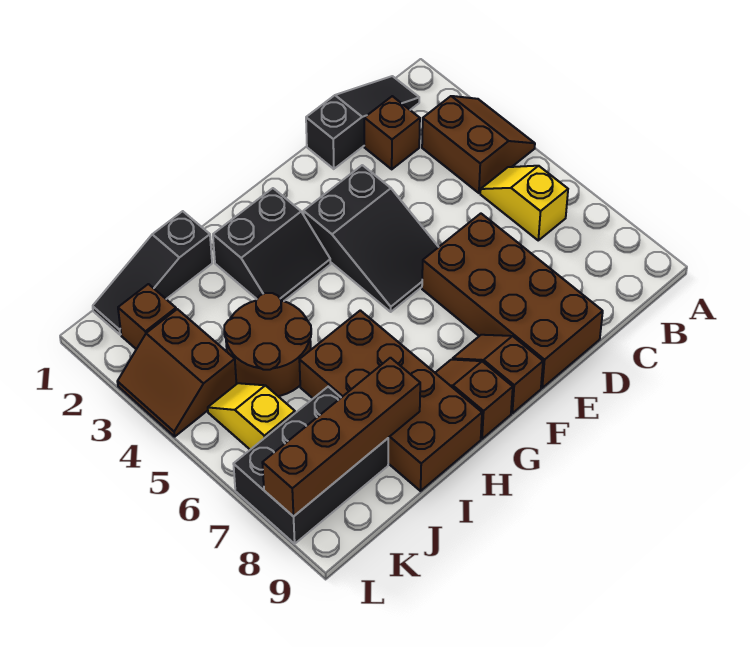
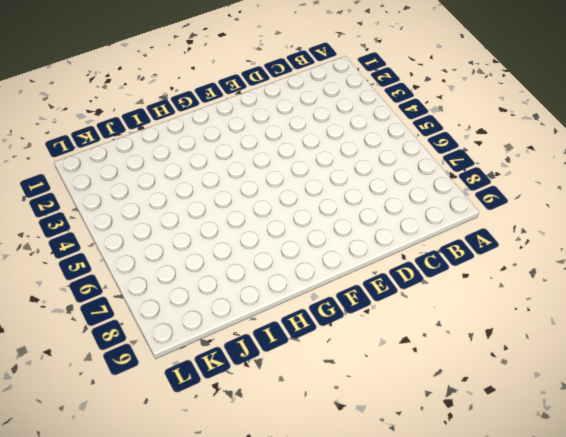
none -> brown slope A3:B4 level 1 top B
none -> black slope B1:D1 level 1 top D
none -> yellow slope B5:B6 level 1 top 6

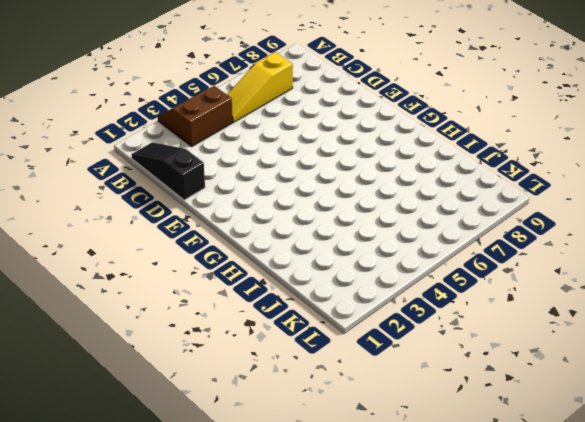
yellow slope B5:B7 level 1 top 7 -> yellow slope B5:B6 level 1 top 6
none -> brown brick C2 level 1
none -> brown brick D6:E9 level 1
none -> black slope E3:F5 level 1 top 3

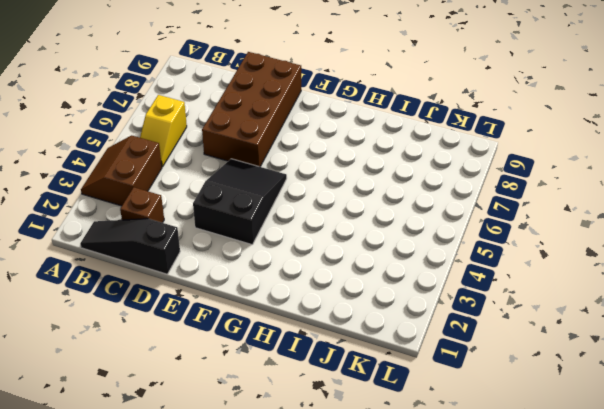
none -> brown slope F8:F9 level 1 top 9
none -> black slope G2:H3 level 1 top 2
none -> brown slope G8:G9 level 1 top 9

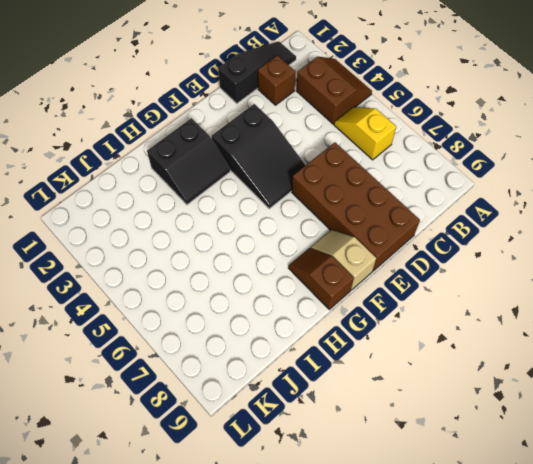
tan slope F8:F9 level 1 top 9 -> brown slope F8:F9 level 1 top 9
none -> brown brick H6:I9 level 1
none -> black slope I1:K1 level 1 top I
none -> brown round brick I4:J5 level 1

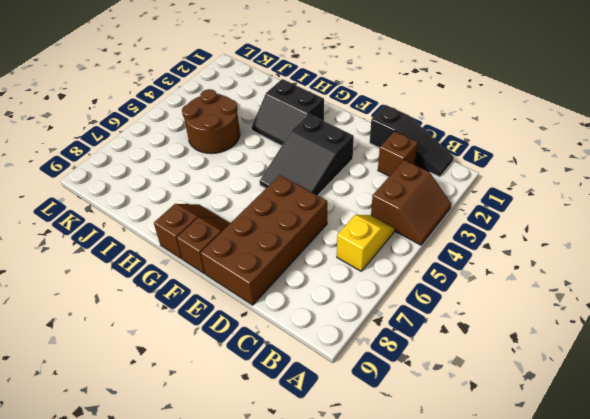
none -> brown brick H6:I9 level 1
none -> black slope I1:K1 level 1 top I
none -> black brick J7:L8 level 1

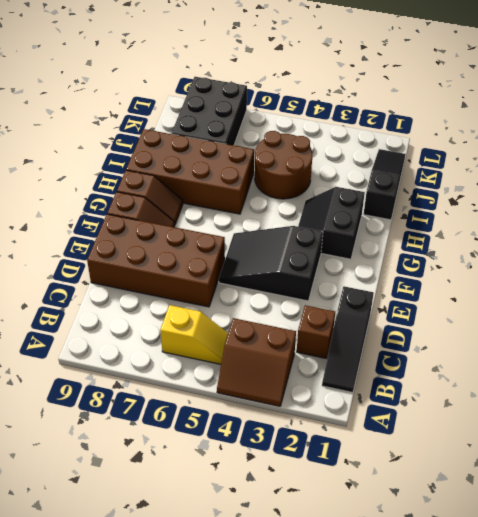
none -> brown brick K2 level 1
none -> brown slope K3:L4 level 1 top K
none -> yellow slope K5:K6 level 1 top 6

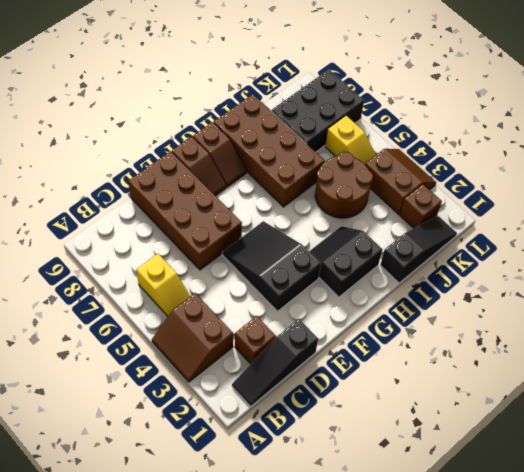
none -> brown brick I8:L8 level 2

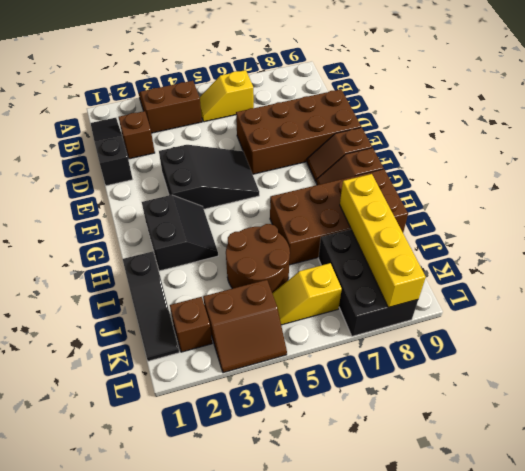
yellow brick I8:L8 level 2 -> brown brick I8:L8 level 2

